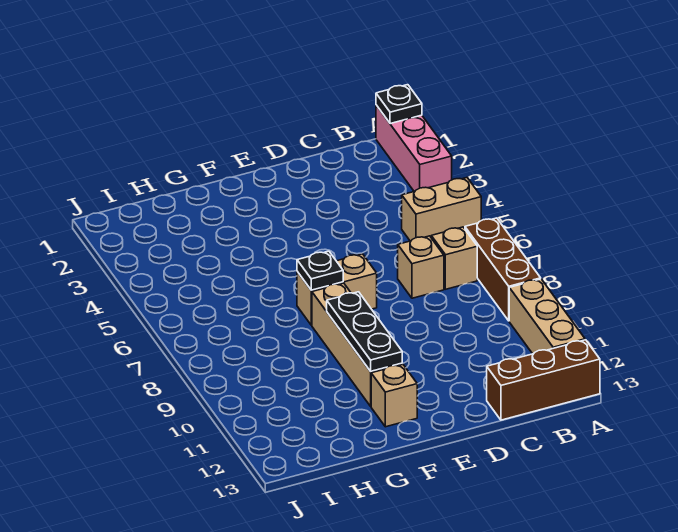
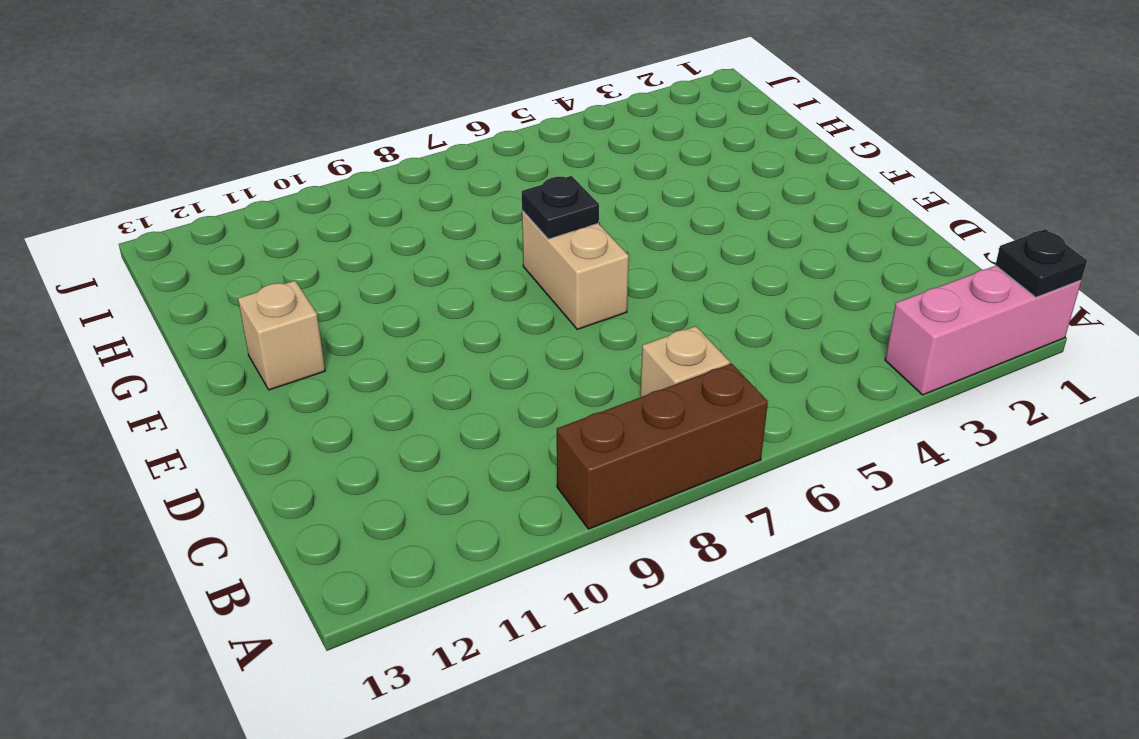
none -> tan brick A5:B5 level 1
none -> tan brick A10:A12 level 1
none -> brown brick A13:C13 level 1

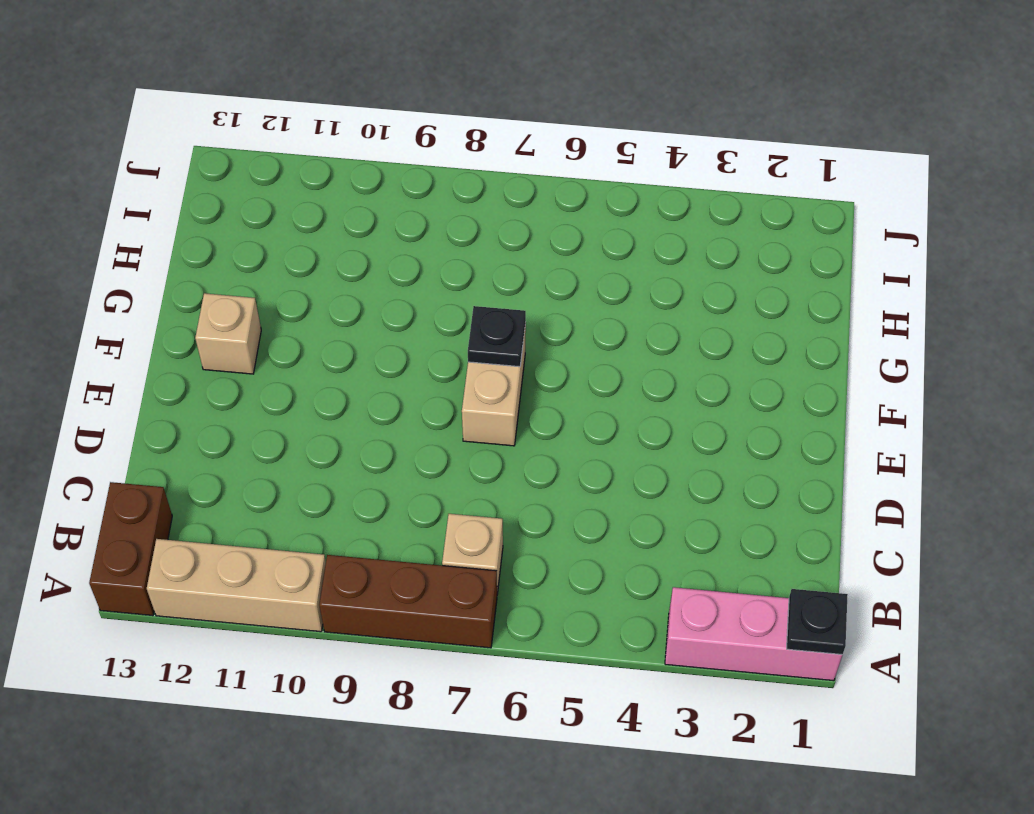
brown brick A13:B13 level 1 -> brown brick A13:C13 level 1
none -> tan brick A5:B5 level 1
none -> tan brick C7 level 1
none -> tan brick F8:F11 level 1

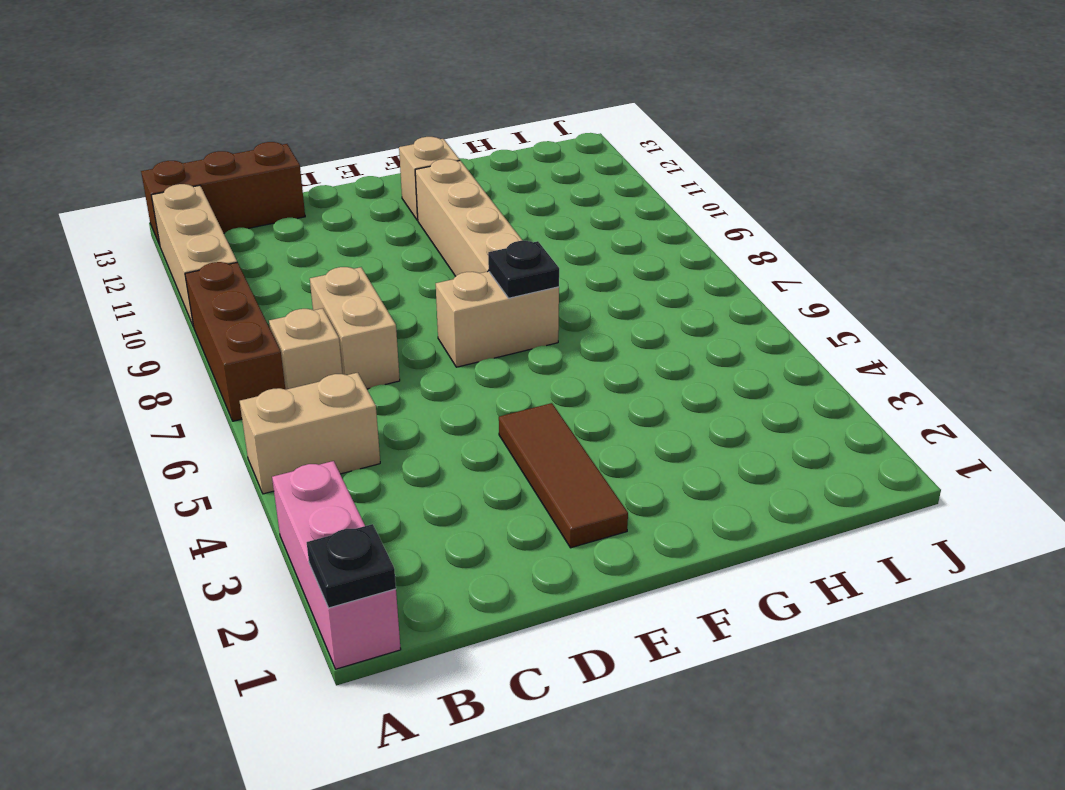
tan brick C7:C8 level 1 -> tan brick C7 level 1
brown tile E2:E4 level 1 -> none
none -> black plate F9:F11 level 2

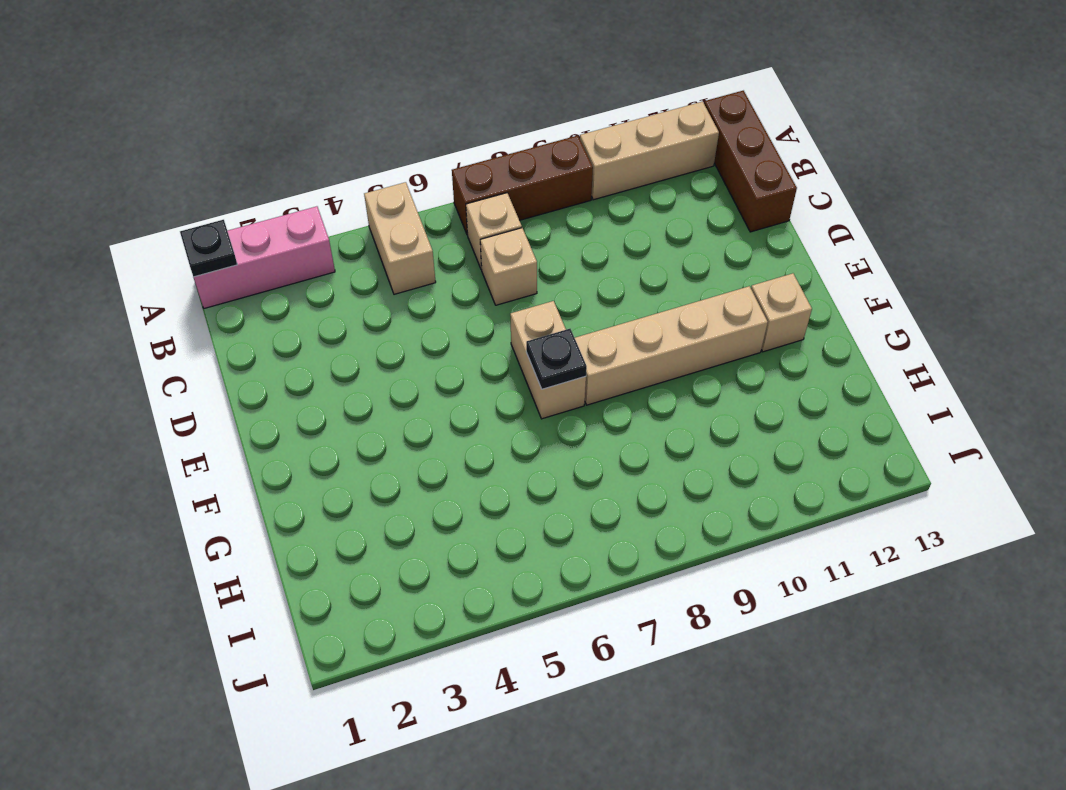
none -> black plate F9:F11 level 2

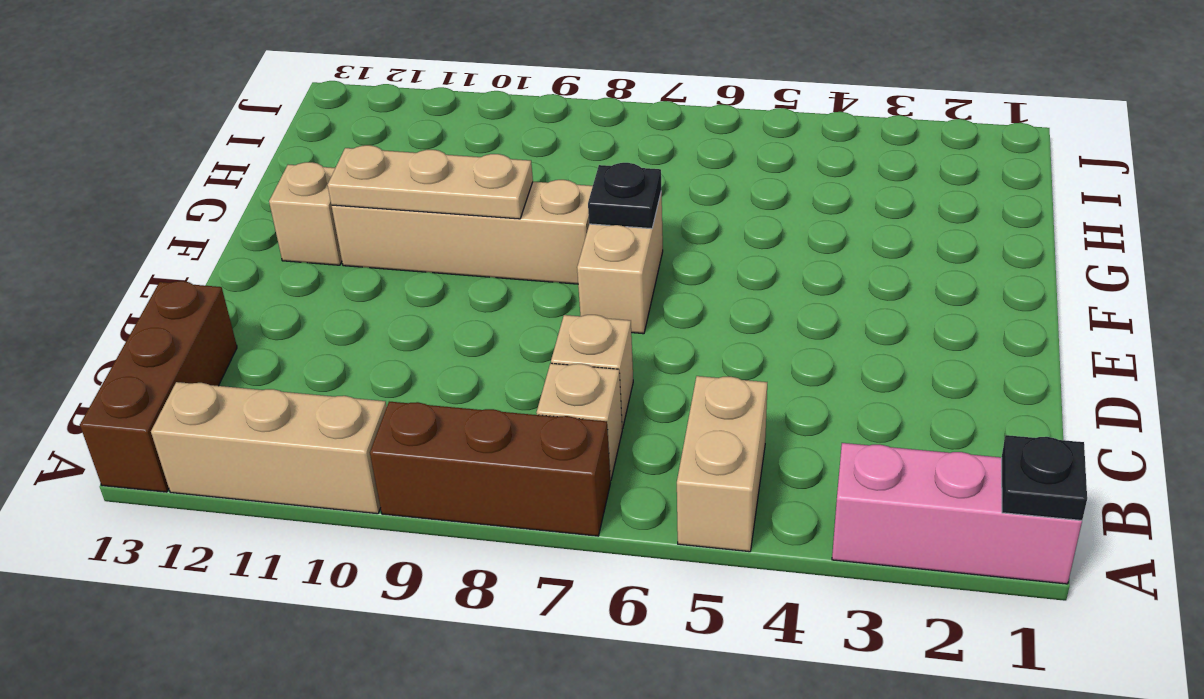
tan plate F9:F11 level 2 -> black plate F9:F11 level 2

